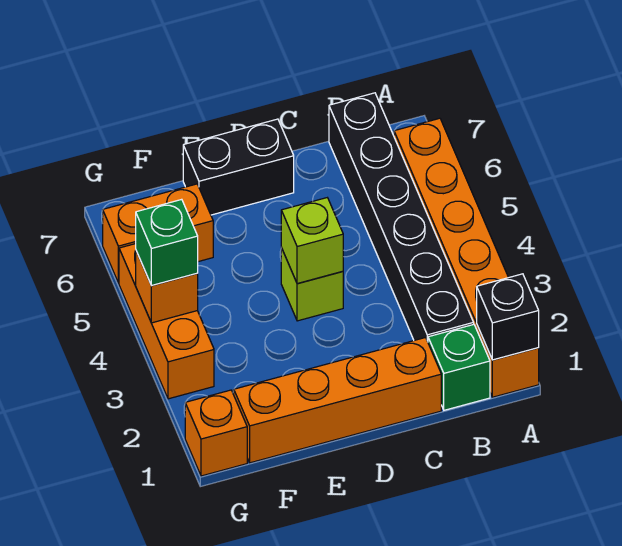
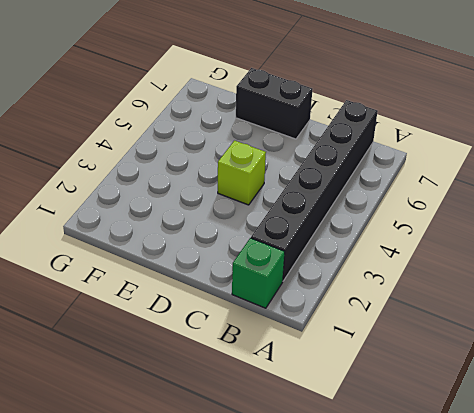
none -> orange brick A1:A6 level 1
none -> orange brick C1:F1 level 1
none -> orange brick F6:G6 level 1

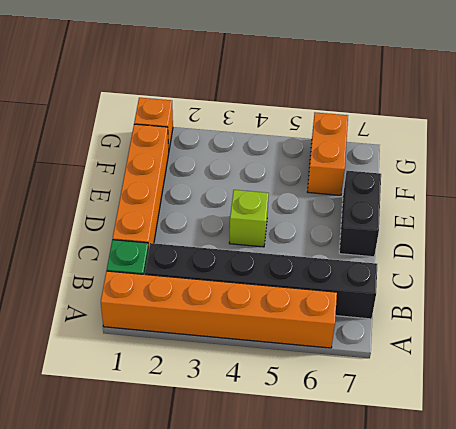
none -> orange brick G3:G5 level 1
none -> black brick A1 level 2
none -> lime brick D4 level 2

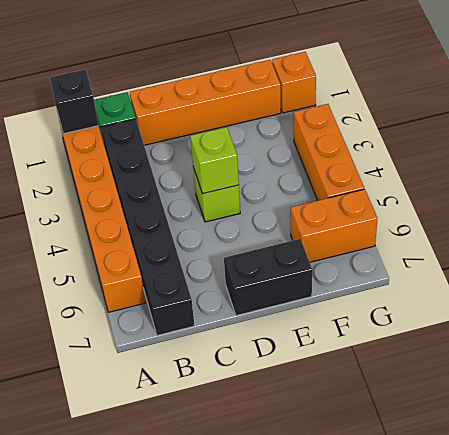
none -> orange brick G4 level 2
none -> green brick G4 level 3

